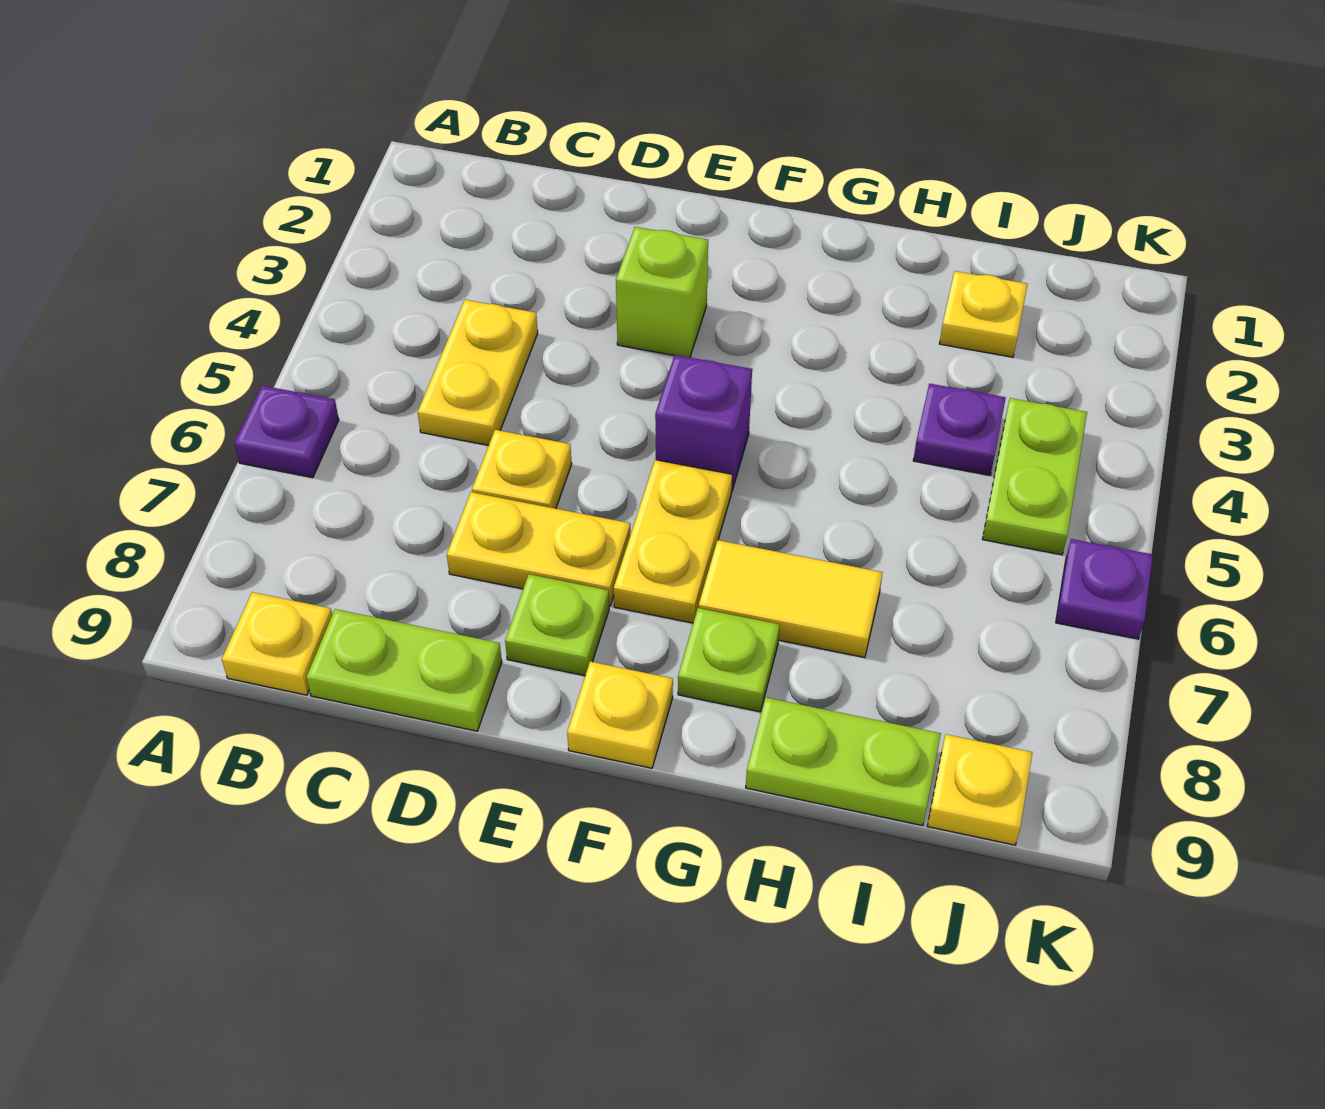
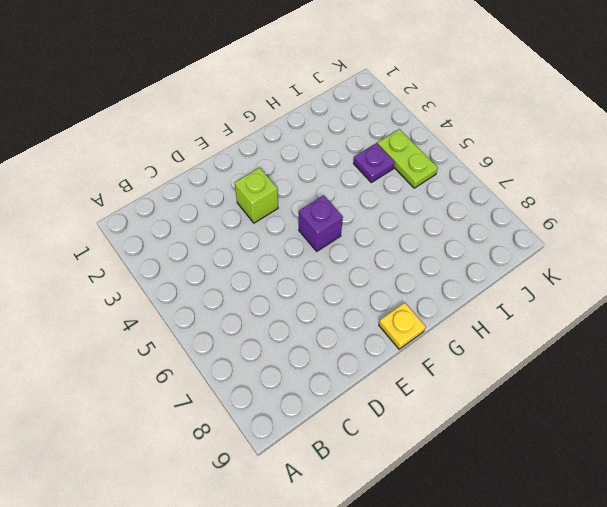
none -> purple plate A6 level 1
none -> yellow plate B9 level 1
none -> yellow plate C4:C5 level 1

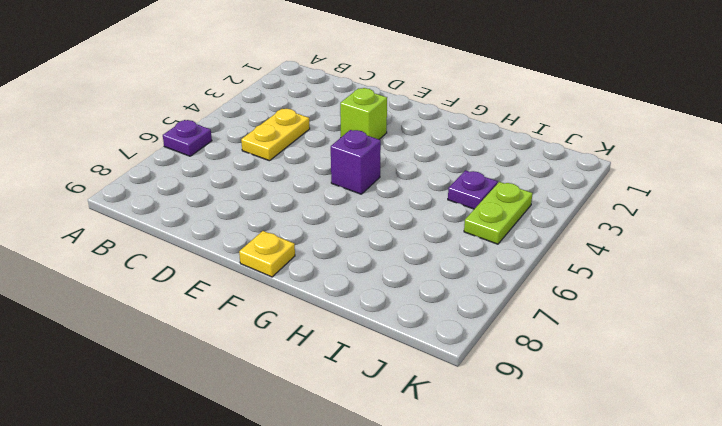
none -> yellow plate B9 level 1
none -> lime plate C9:D9 level 1
none -> yellow plate D6 level 1

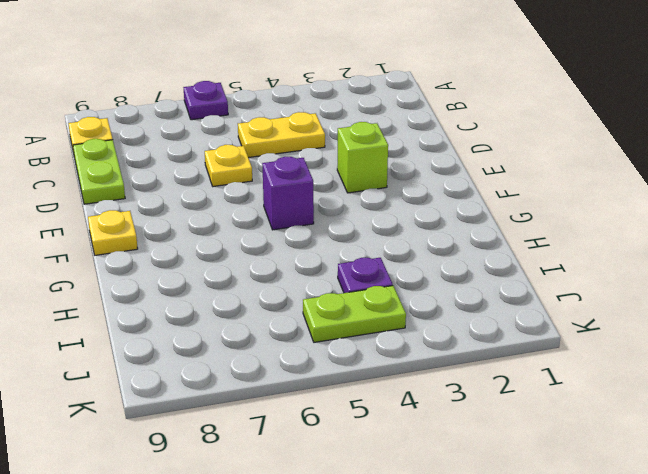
none -> yellow plate D7:E7 level 1
none -> lime plate E8 level 1
none -> yellow plate F6:F7 level 1

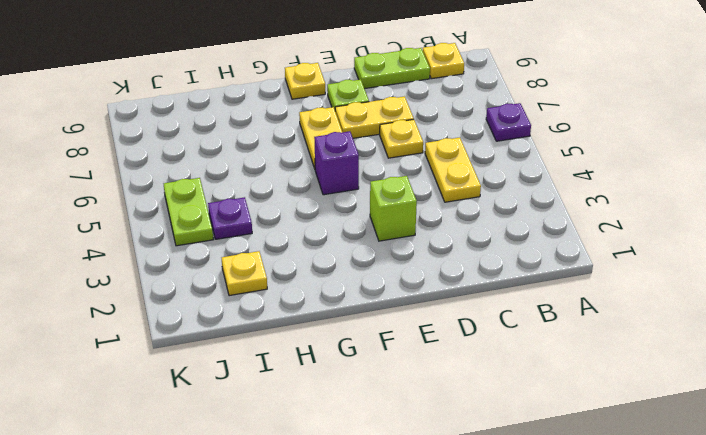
none -> yellow tile G7:H7 level 1
none -> lime plate G8 level 1
none -> lime plate H9:I9 level 1

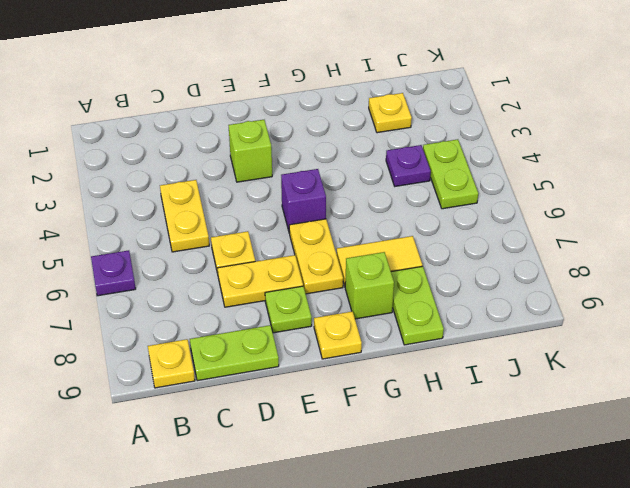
lime brick G8 level 1 -> lime plate G8 level 1
lime plate H8:H9 level 1 -> lime plate H9:I9 level 1
none -> yellow plate J9 level 1
none -> purple plate K6 level 1

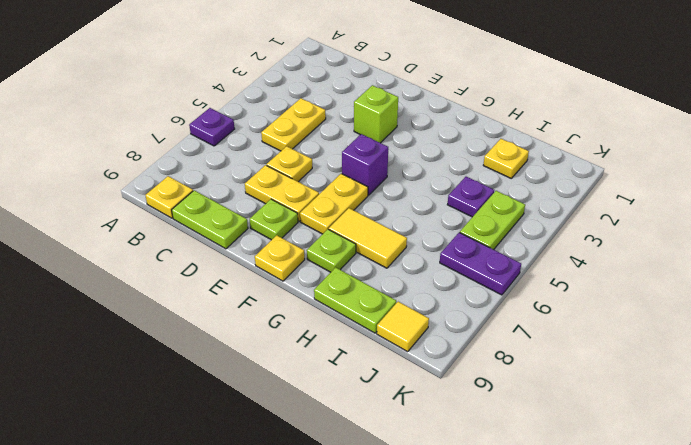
purple plate J6:K6 level 1 -> purple plate K6 level 1
yellow tile J9 level 1 -> yellow plate J9 level 1

